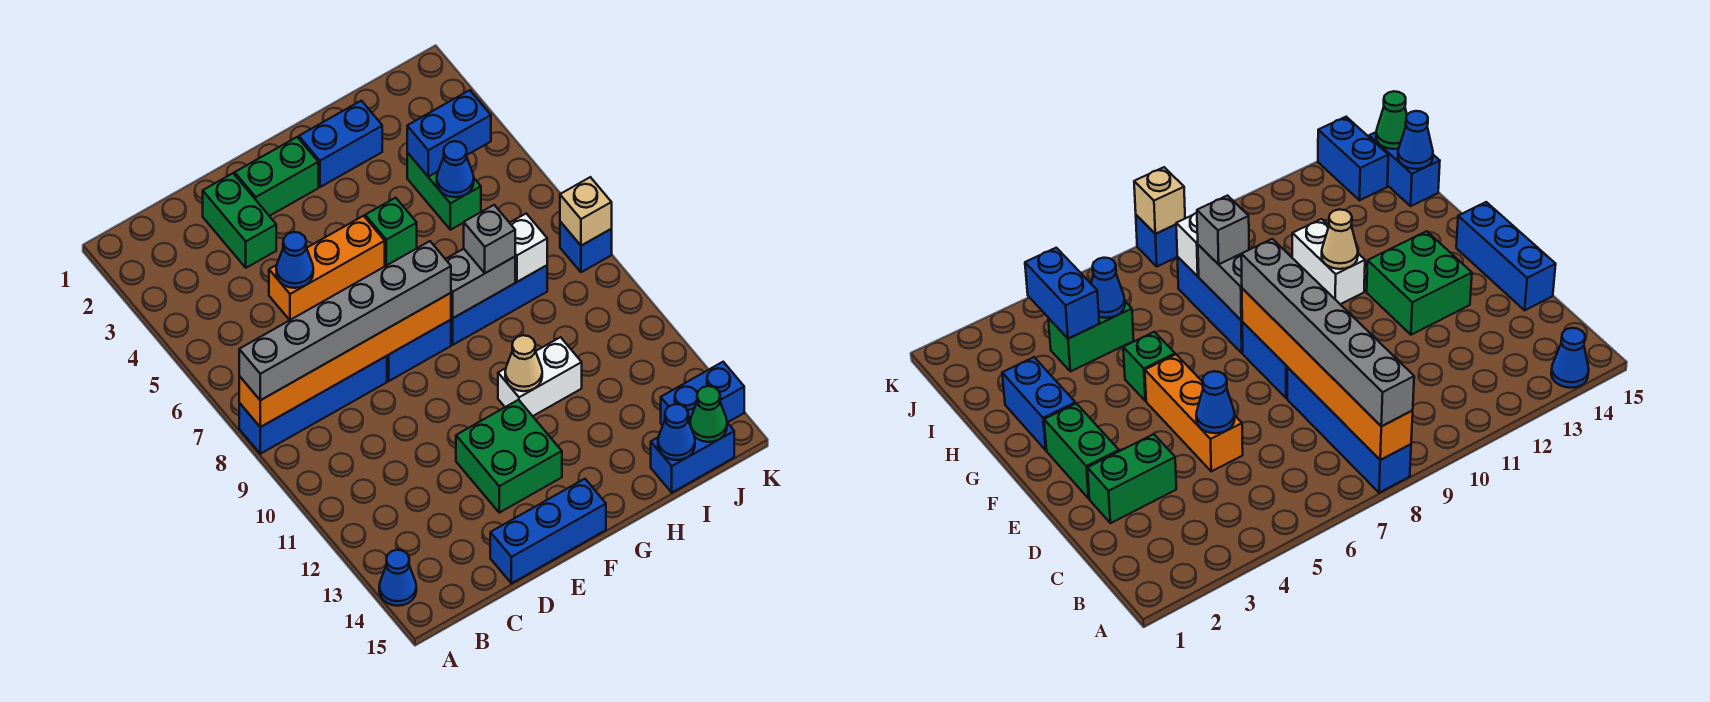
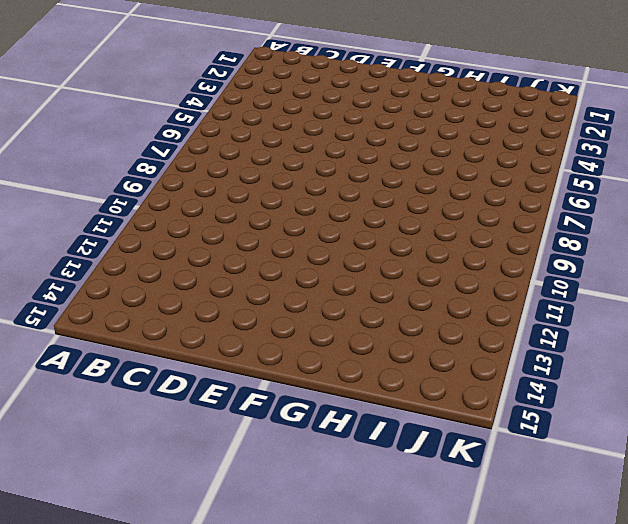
none -> blue brick A8:D8 level 1
none -> blue cone A14 level 1
none -> green brick D2:D3 level 1

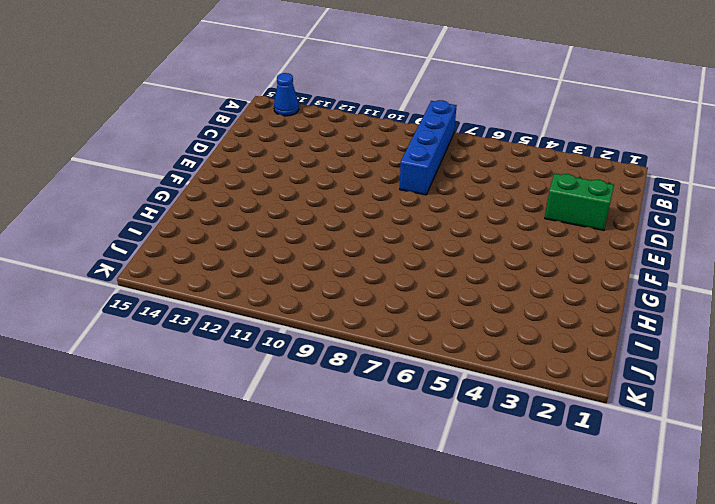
none -> orange brick D5:F5 level 1
none -> blue brick D15:F15 level 1
none -> green brick E2:F2 level 1

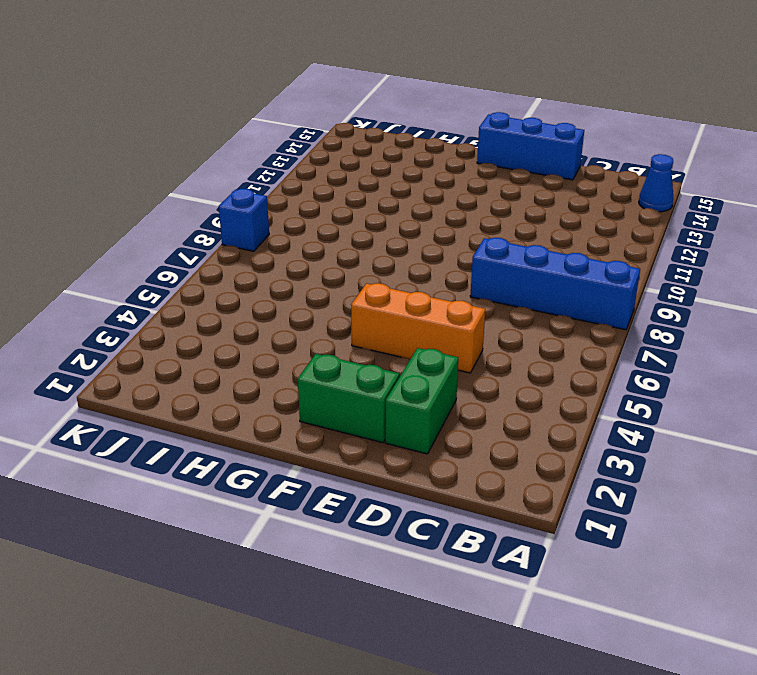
none -> blue brick E8:F8 level 1
none -> green brick E12:F13 level 1
none -> blue brick G2:H2 level 1

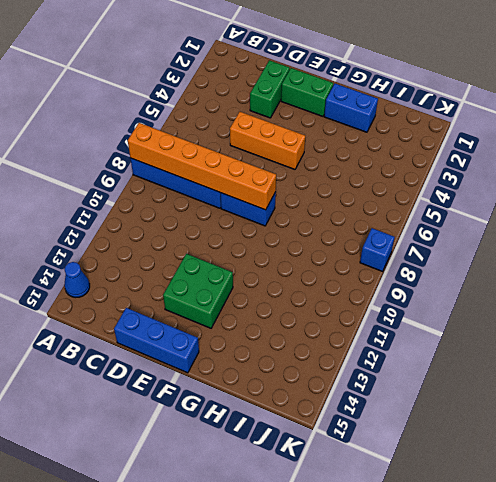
none -> green brick G5 level 1
none -> blue brick G8:I8 level 1
none -> white brick G11:H11 level 1

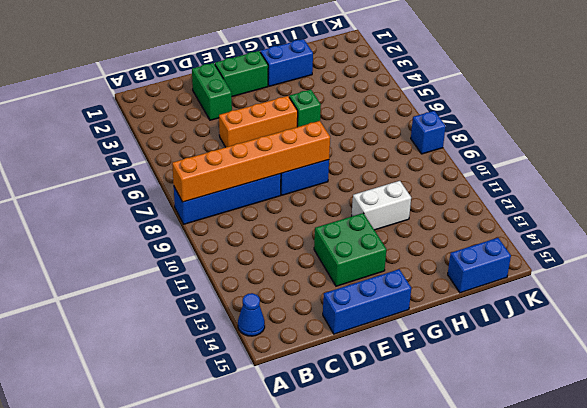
none -> blue brick G8:I8 level 1
none -> green brick I4:I5 level 1
none -> blue brick J14:K14 level 1

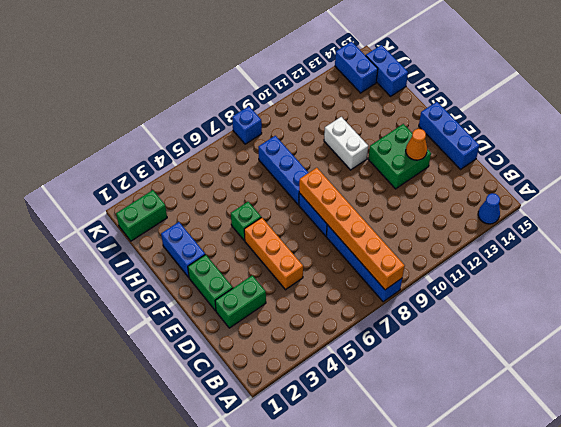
orange cone E13 level 2 -> none
green brick J1:J2 level 1 -> green brick I4:I5 level 1
none -> blue cone D5 level 2
none -> grey brick G8:H8 level 2
none -> tan cone G11 level 2

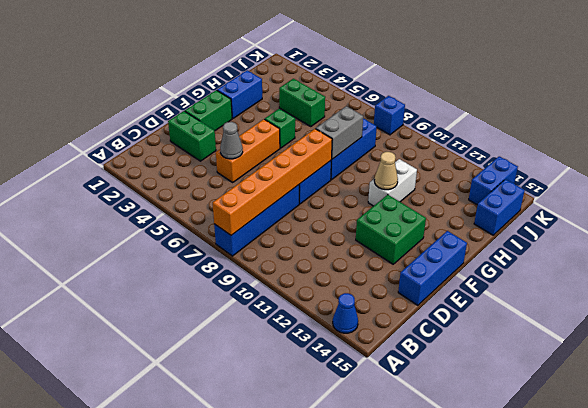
grey cone D5 level 2 -> blue cone D5 level 2
none -> blue brick I4:J4 level 2
none -> blue cone I5 level 2
none -> white brick I8 level 2

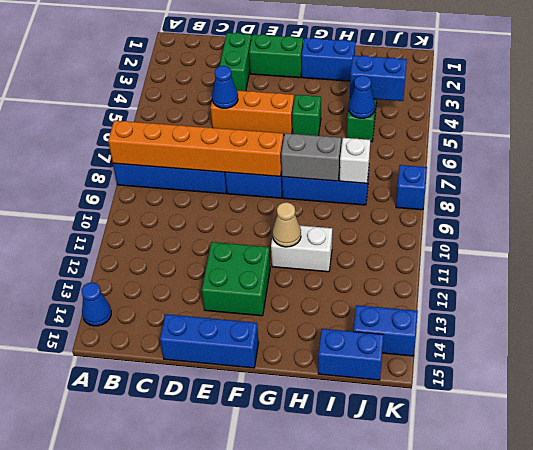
none -> blue cone I15 level 2
none -> green cone J15 level 2
none -> tan brick K8 level 2

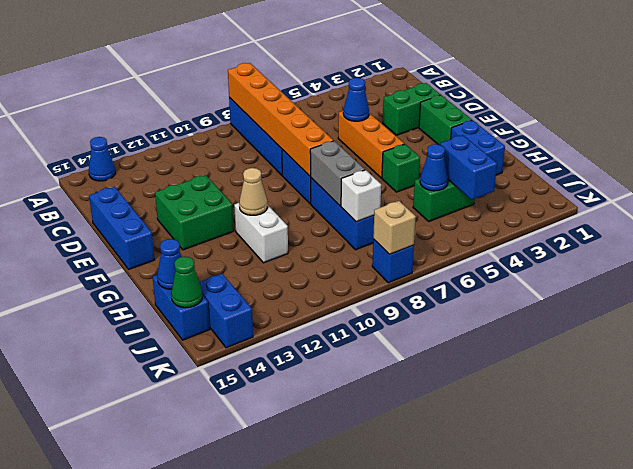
none -> grey brick A8:F8 level 3
none -> grey brick H8 level 3

